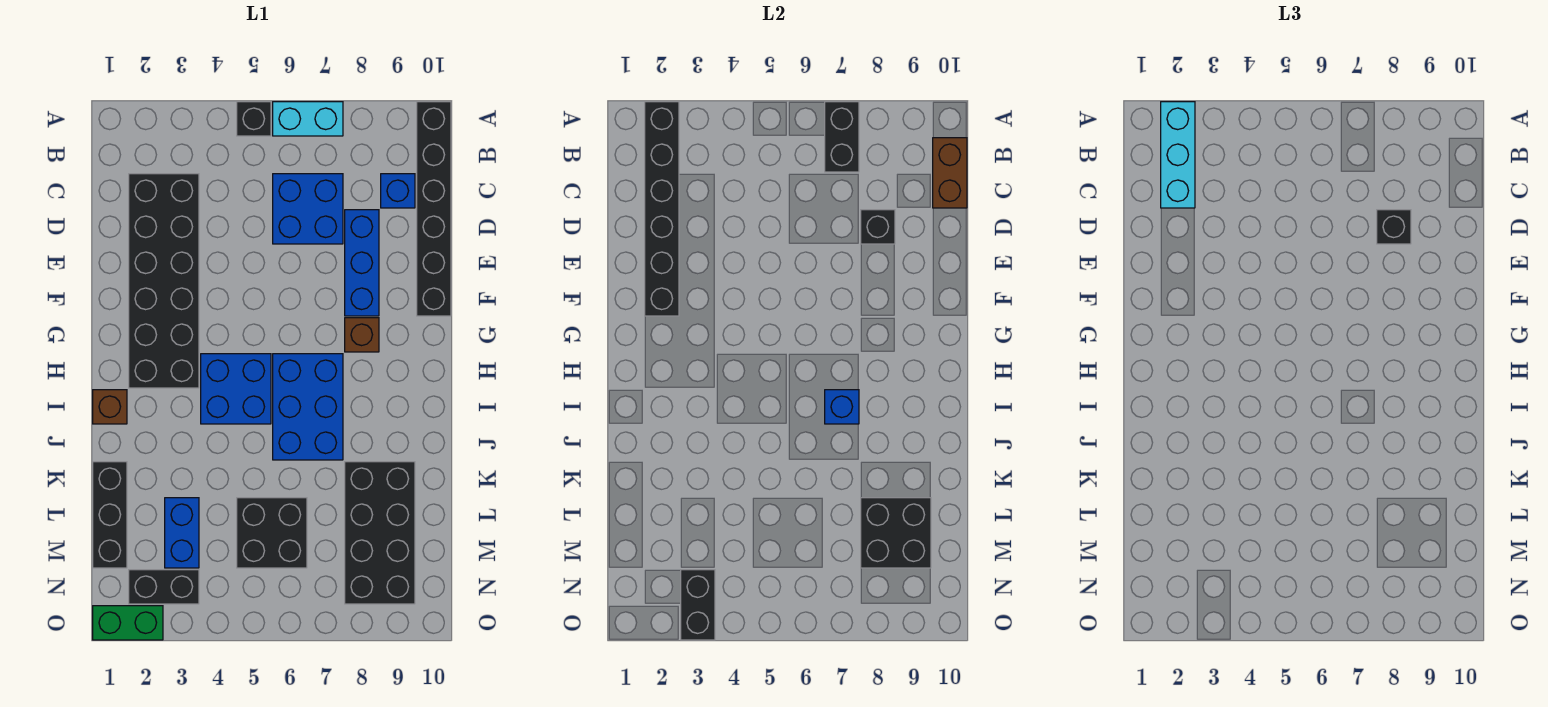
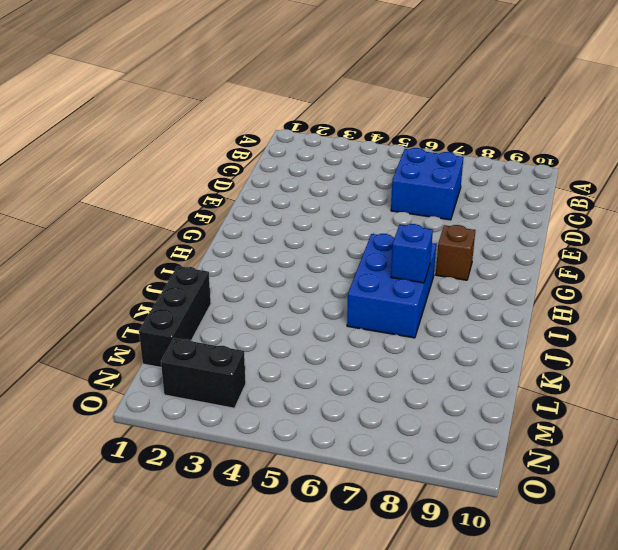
none -> black brick A5 level 1
none -> cyan brick A6:A7 level 1
none -> black brick A10:F10 level 1

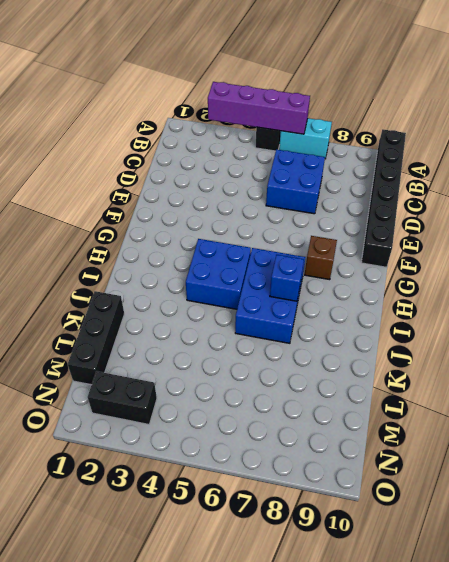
purple brick A3:A6 level 2 -> none
none -> black brick C2:H3 level 1
none -> blue brick C9 level 1
none -> blue brick D8:F8 level 1

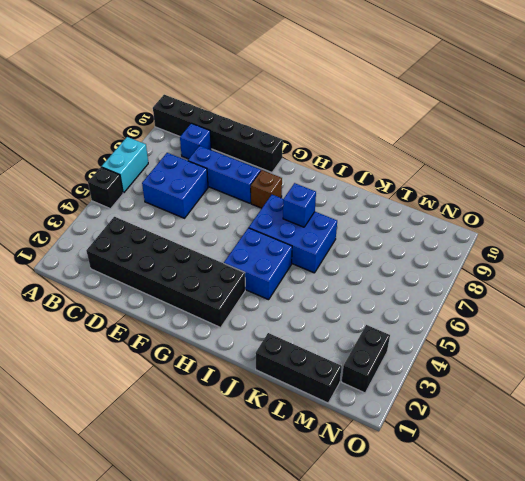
none -> brown brick I1 level 1
none -> black brick K8:N9 level 1
none -> blue brick L3:M3 level 1

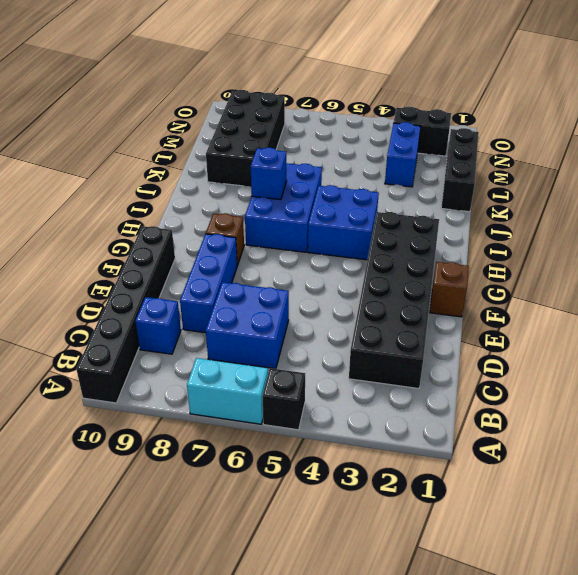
brown brick F1 level 1 -> brown brick I1 level 1
none -> black brick L5:M6 level 1
none -> green brick O1:O2 level 1
none -> black brick A2:F2 level 2

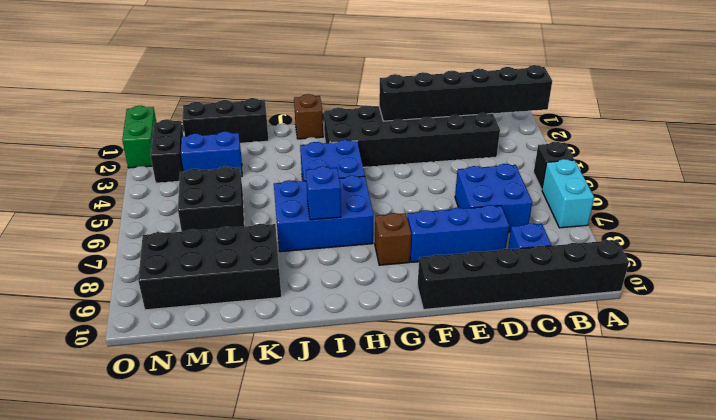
none -> black brick A7:B7 level 2
none -> brown brick B10:C10 level 2
none -> black brick D8 level 2

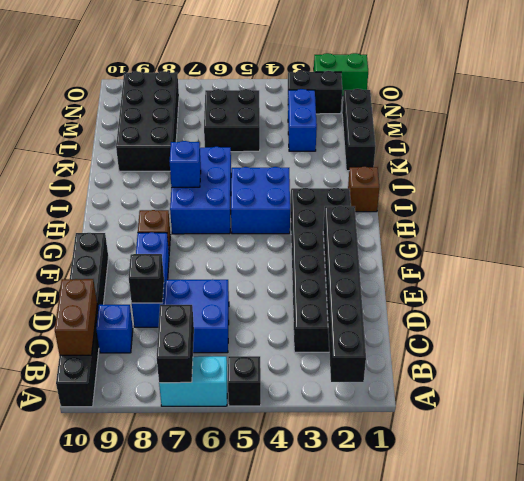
none -> black brick L8:M9 level 2
none -> black brick N3:O3 level 2
none -> cyan brick A2:C2 level 3

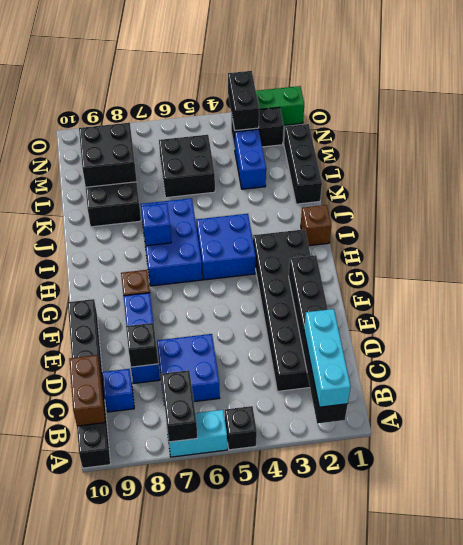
none -> black brick D8 level 3

